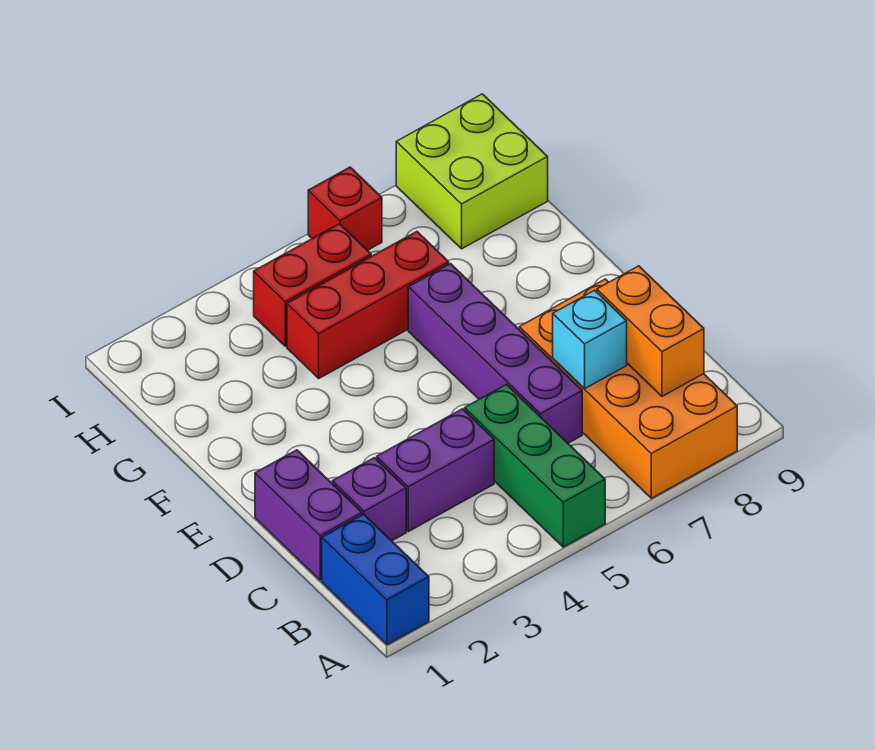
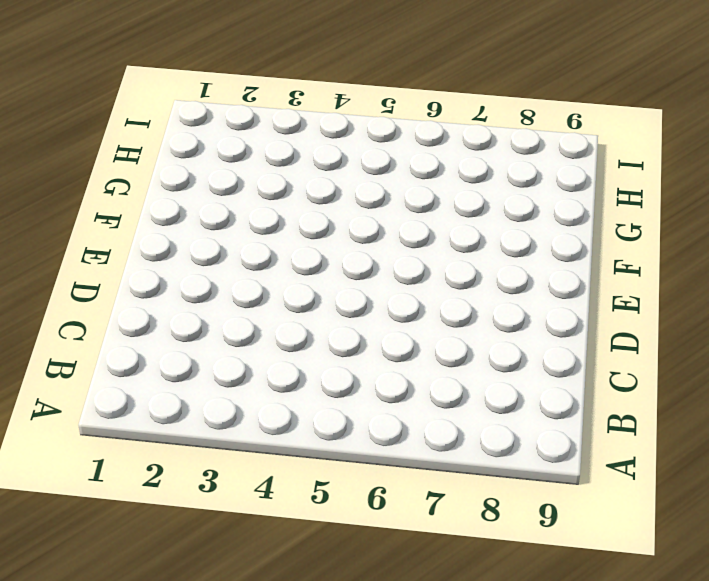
none -> blue brick A1:B1 level 1
none -> green brick A5:C5 level 1
none -> orange brick A7:D8 level 1

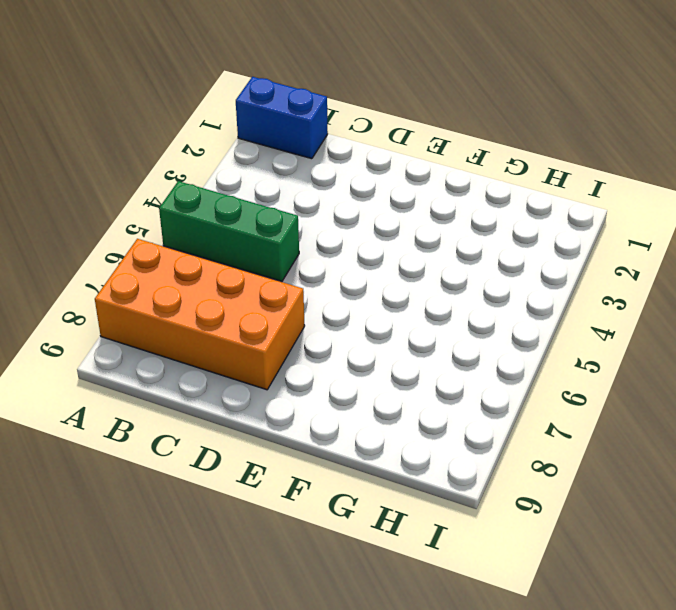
none -> purple brick C1:D1 level 1
none -> purple brick C2 level 1
none -> purple brick C3:C4 level 1

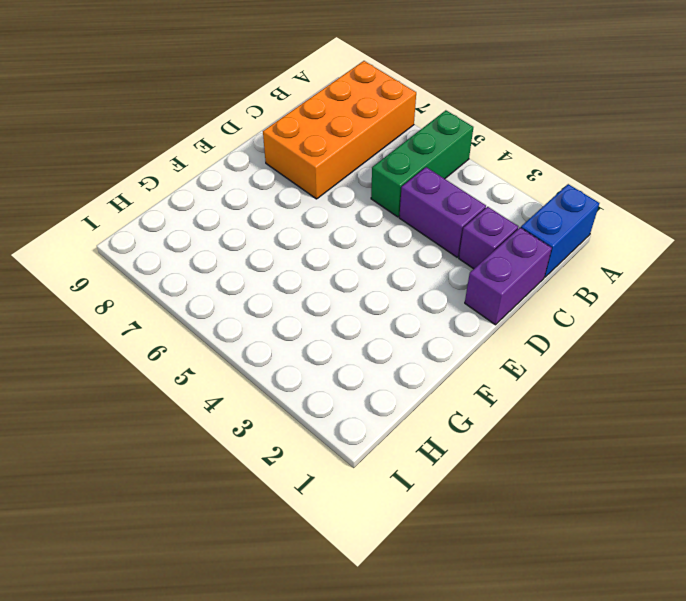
none -> purple brick C6:F6 level 1
none -> red brick G4:G6 level 1
none -> red brick H4:H5 level 1

